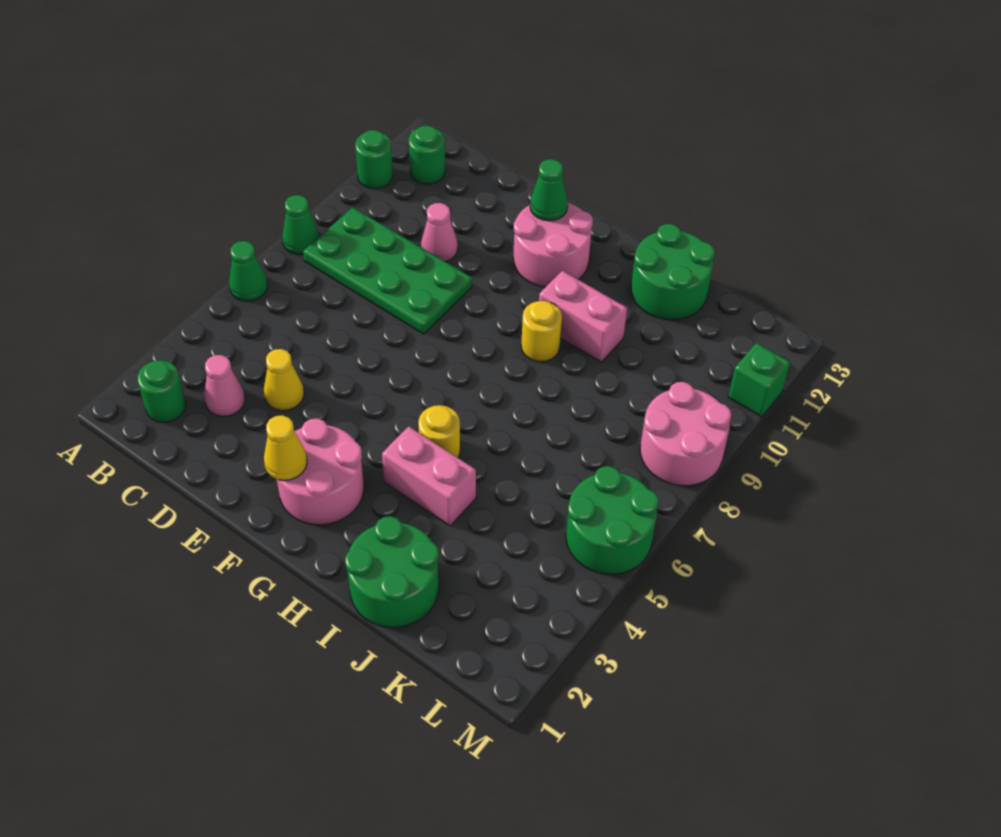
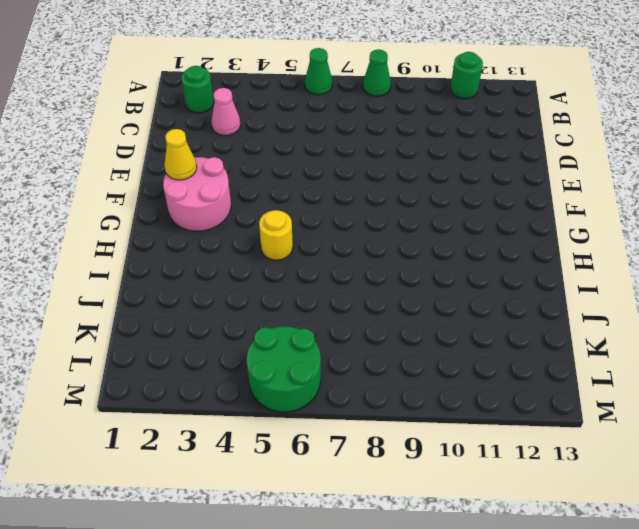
none -> green plate B8:E9 level 1
none -> green round brick B12 level 1
none -> yellow cone D4 level 1

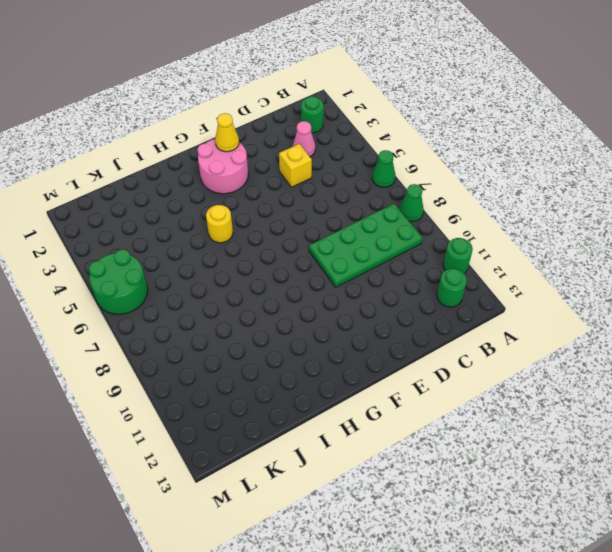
yellow brick D4 level 1 -> yellow cone D4 level 1
none -> pink cone D10 level 1
none -> pink round brick F11:G12 level 1
none -> pink brick H4:I4 level 1

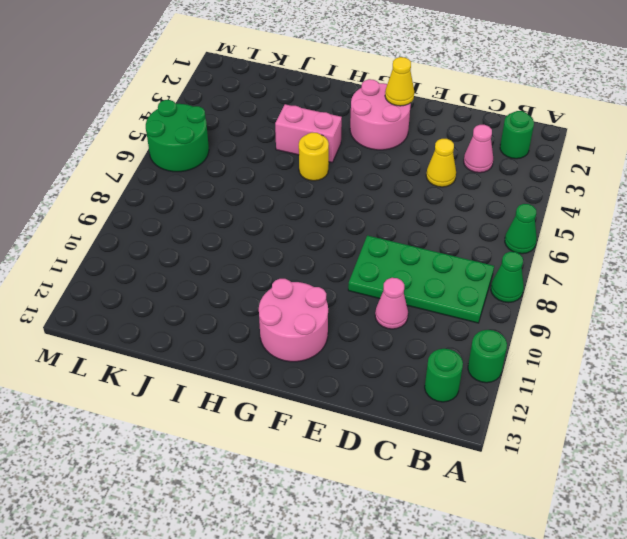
none -> yellow round brick H9 level 1
none -> pink brick H10:I10 level 1
none -> green round brick I1:J2 level 1

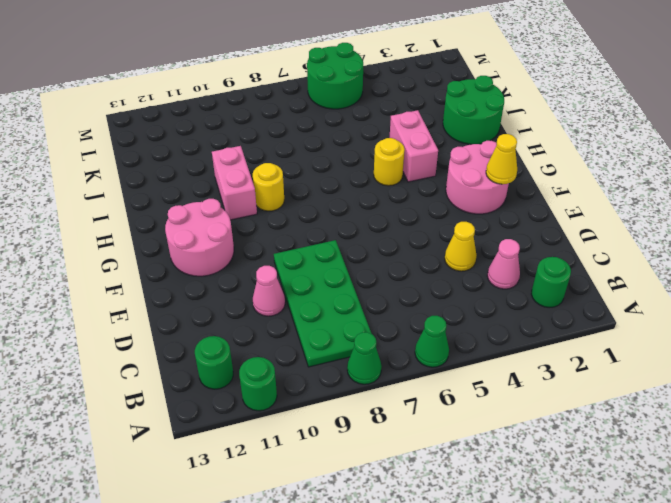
none -> green round brick I12:J13 level 1
none -> pink round brick L8:M9 level 1
none -> green brick M11 level 1

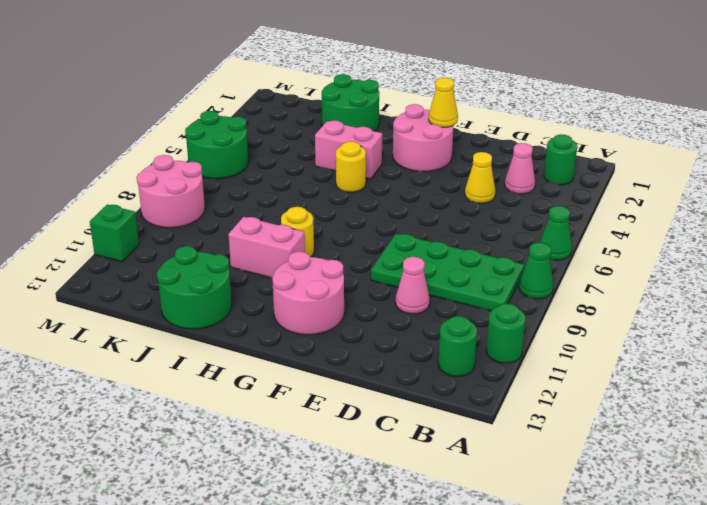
none -> green cone F12 level 2

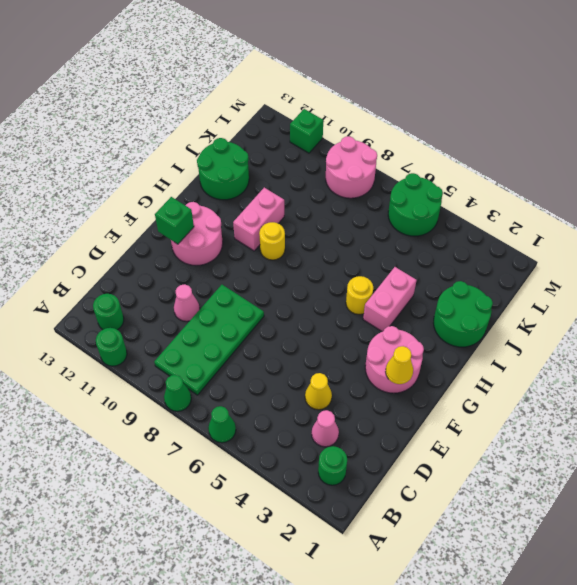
green brick F12 level 2 -> green cone F12 level 2

